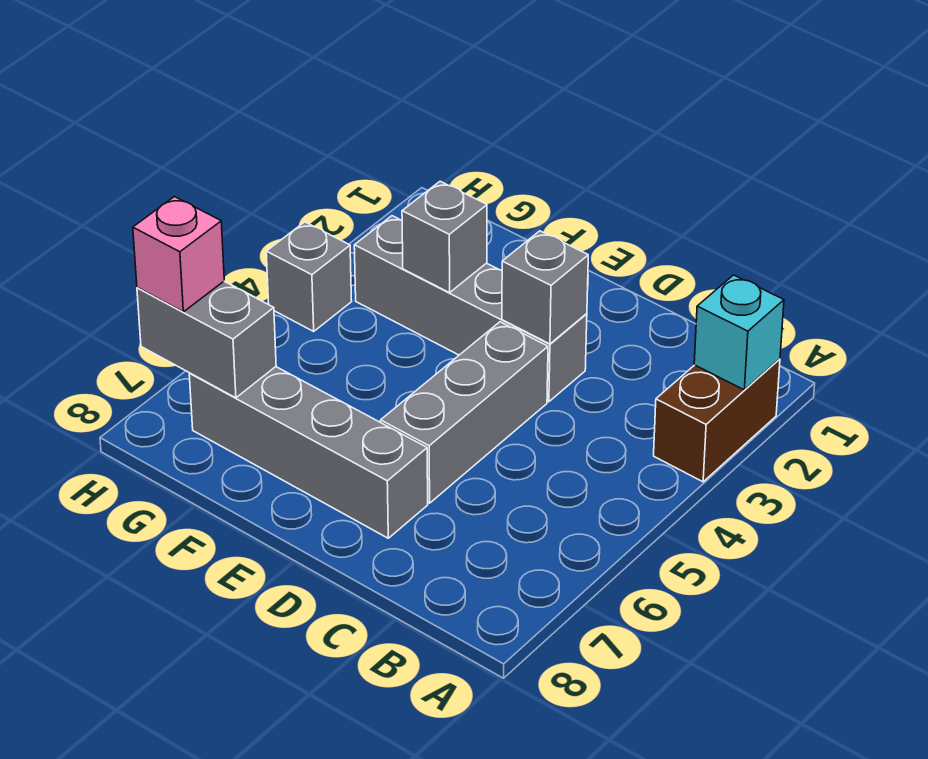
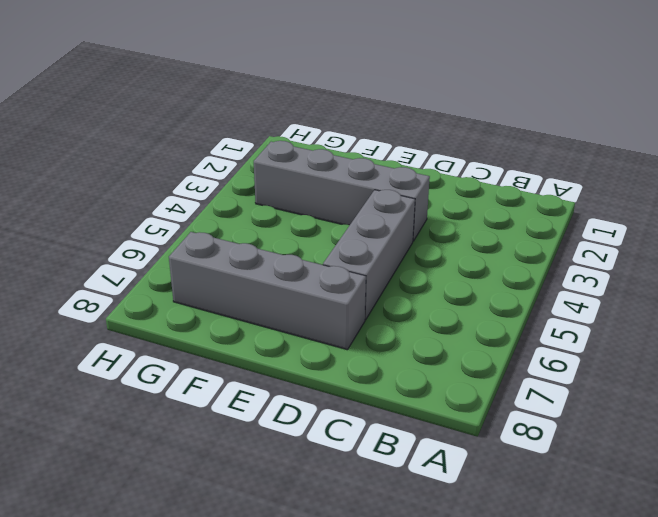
none -> brown brick A2:A3 level 1
none -> grey brick H4 level 1

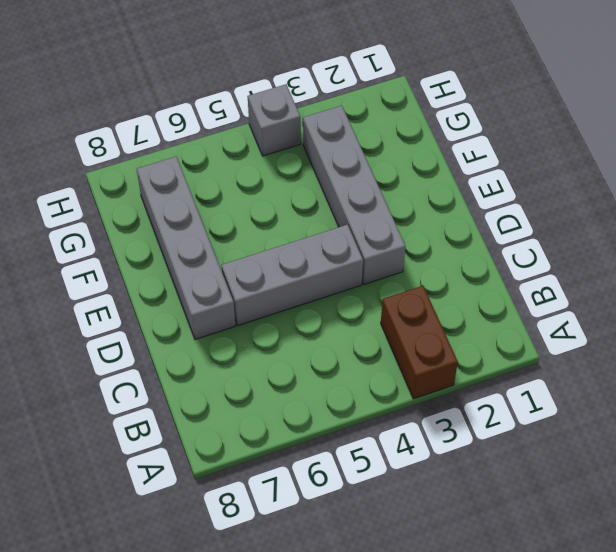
brown brick A3:B3 level 1 -> brown brick A2:A3 level 1
none -> cyan brick A2 level 2
none -> grey brick D3 level 2

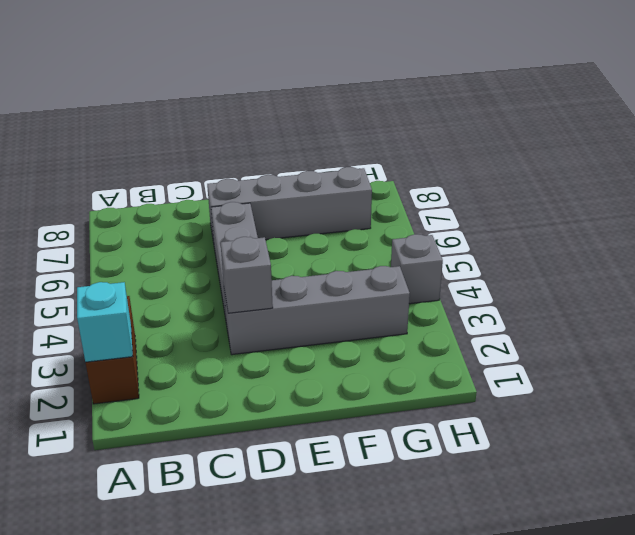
none -> grey brick F3 level 2
none -> grey brick G7:H7 level 2

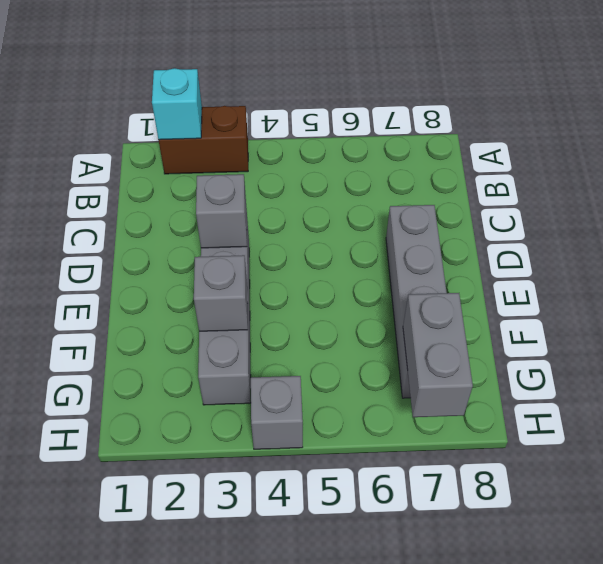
none -> grey brick D4:D6 level 1
none -> pink brick H7 level 3

